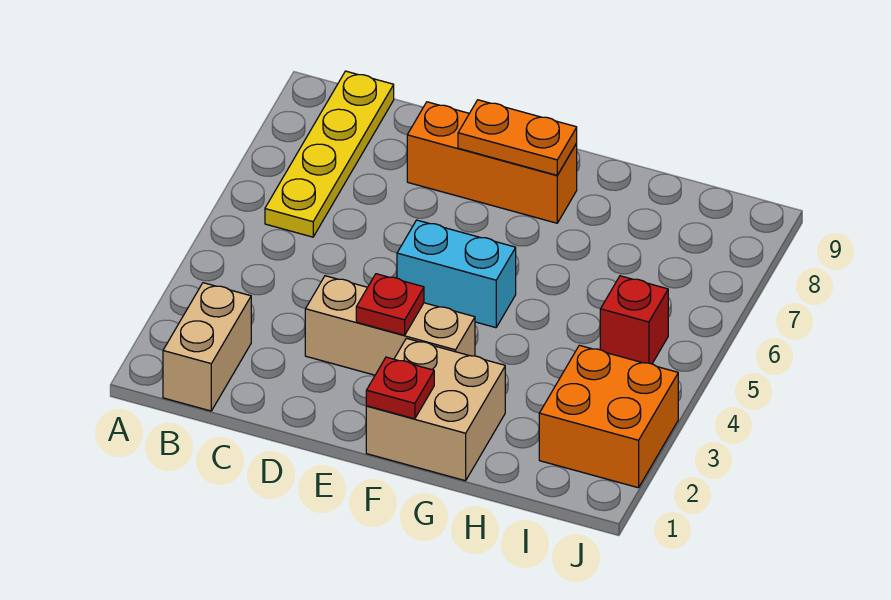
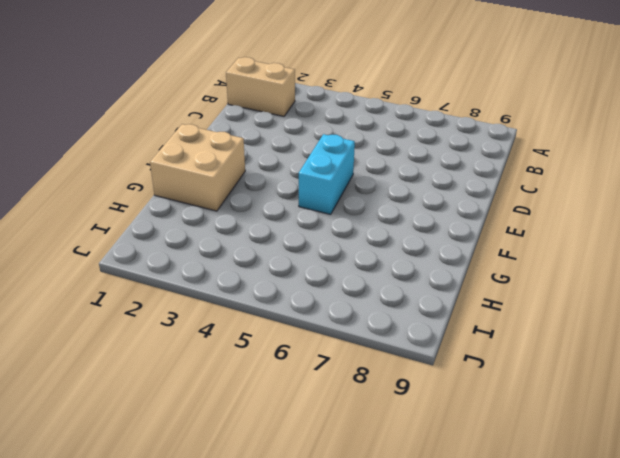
none -> yellow plate B6:B9 level 1
none -> tan brick D3:F3 level 1

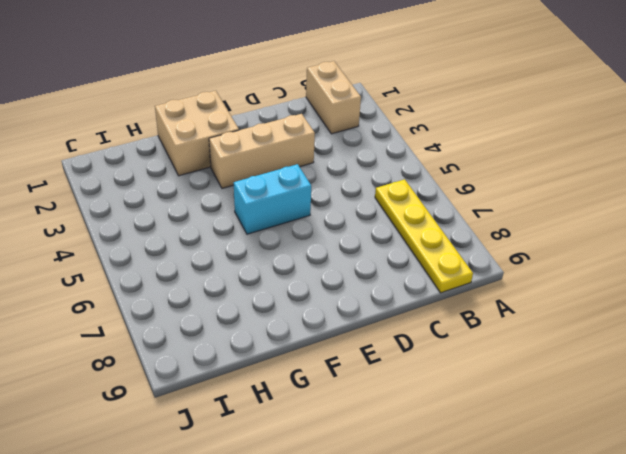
none -> orange brick D8:F8 level 1
none -> orange brick I2:J3 level 1

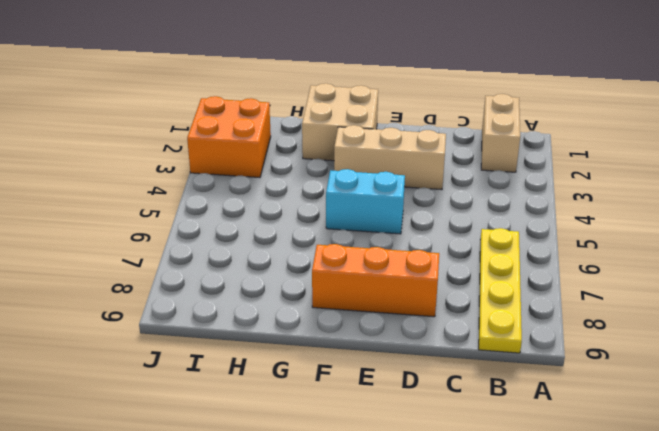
none -> red brick I5 level 1
none -> red plate E3 level 2

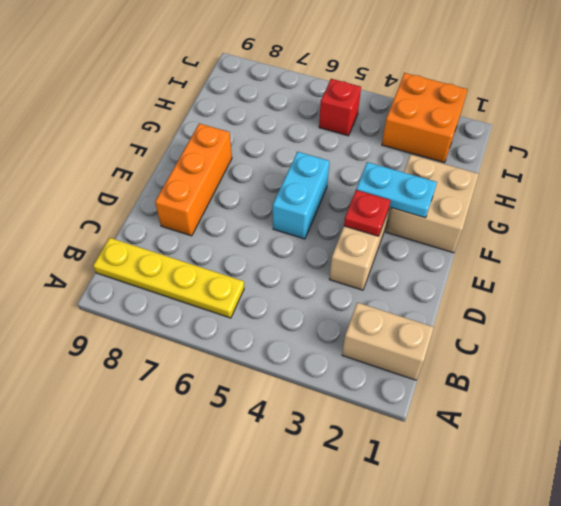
cyan plate F2:F3 level 2 -> none
none -> orange plate E8:F8 level 2
none -> red plate F1 level 2

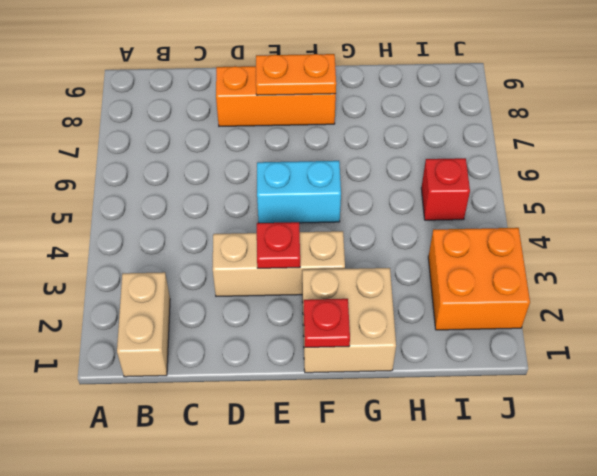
none -> yellow plate B6:B9 level 1

